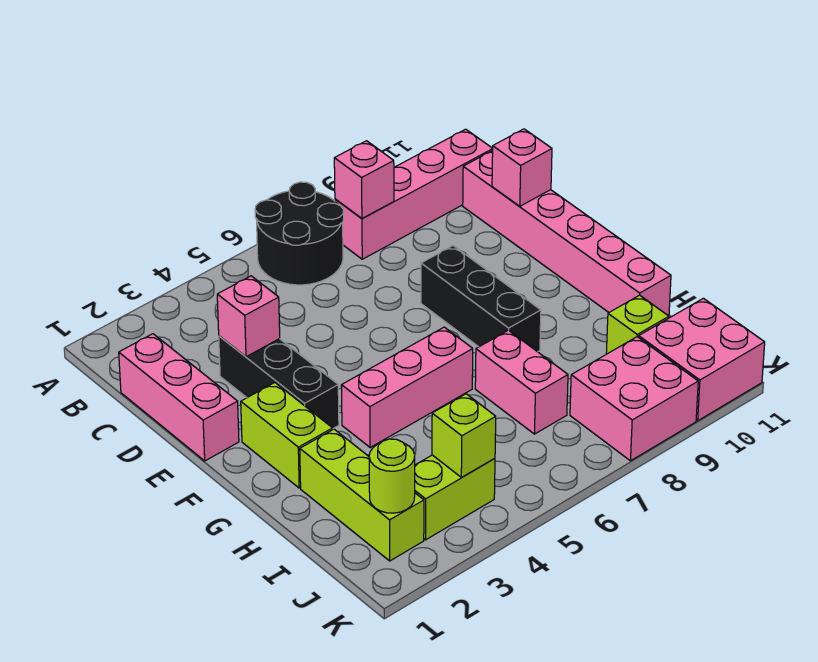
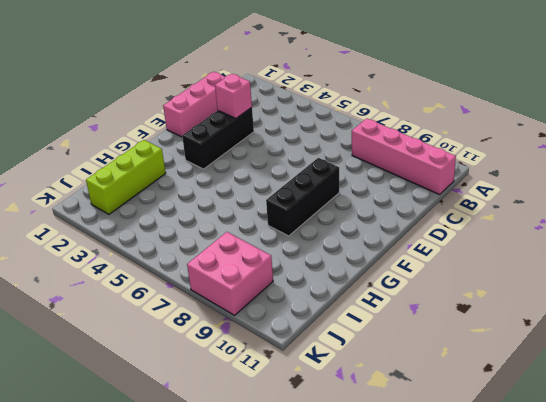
none -> black round brick A6:B7 level 1
none -> pink brick C11:H11 level 1
none -> lime brick F2:G2 level 1

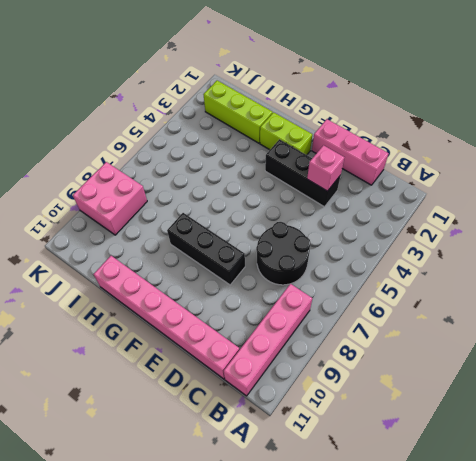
black round brick C6:D7 level 1 -> black round brick A6:B7 level 1
none -> pink brick G4:G6 level 1
none -> pink brick H7:I7 level 1
none -> lime brick I10 level 1

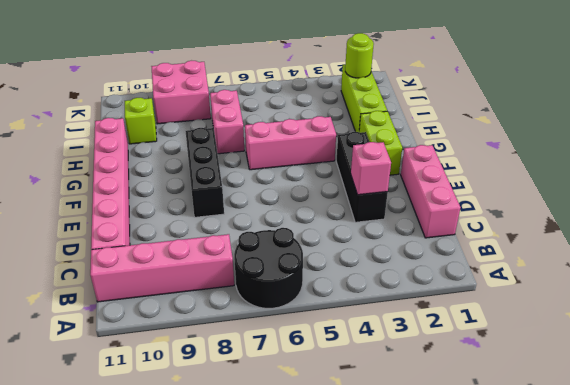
none -> lime brick J3:J4 level 1
none -> pink brick J10:K11 level 1
none -> pink brick B8 level 2

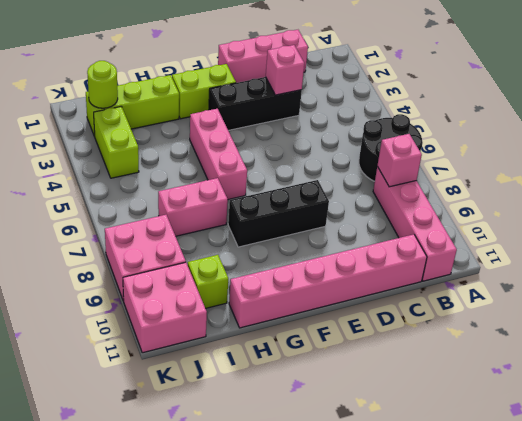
none -> pink brick D11 level 2
none -> lime brick J4 level 2

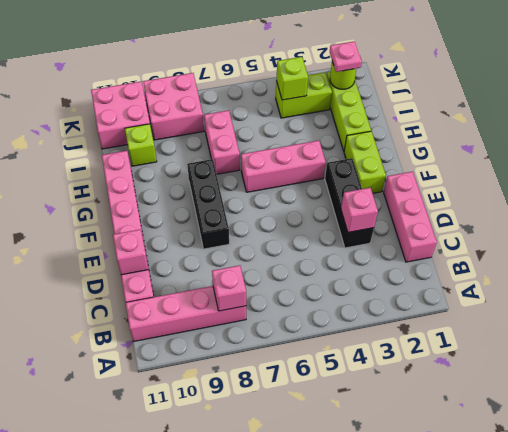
pink plate J2 level 3 -> none
none -> black round brick A6:B7 level 1

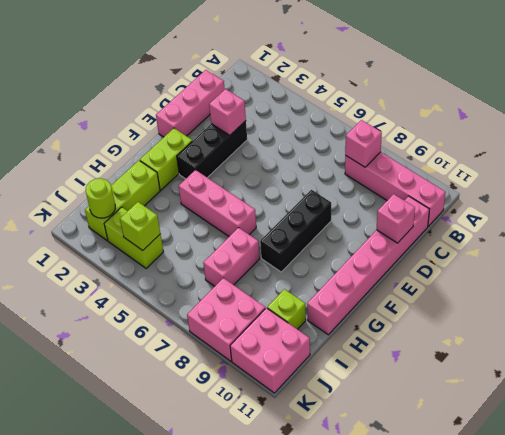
none -> black round brick A6:B7 level 1

